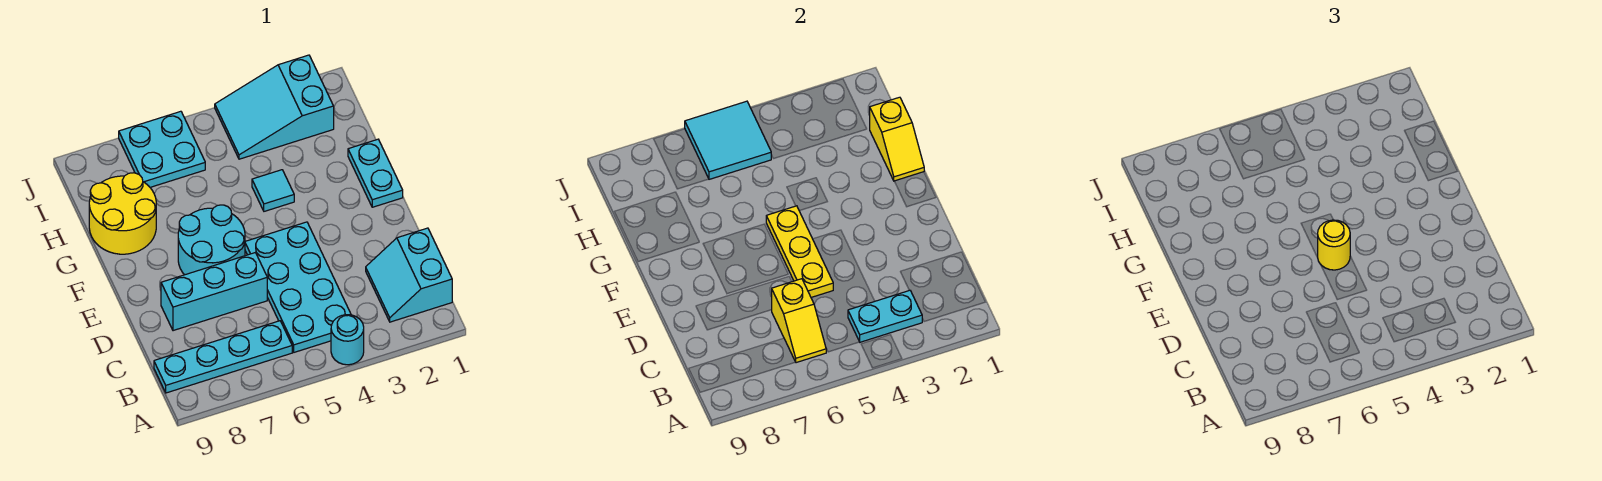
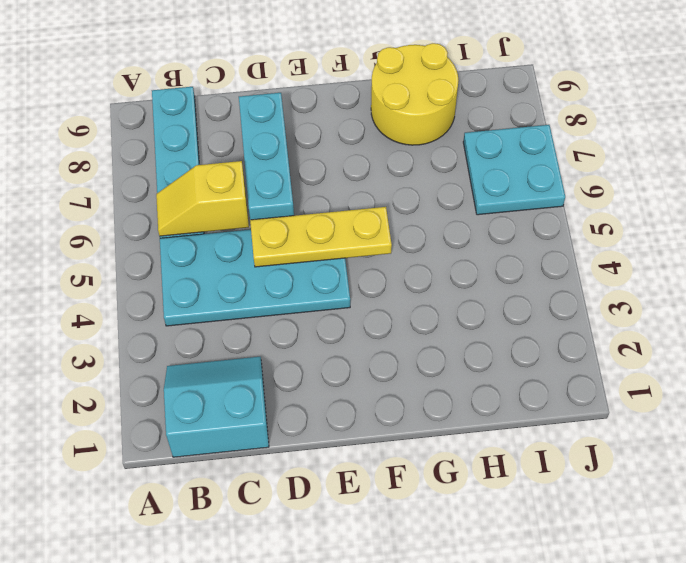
none -> cyan round brick A4 level 1
none -> cyan round brick E6:F7 level 1
none -> cyan plate F1:G1 level 1

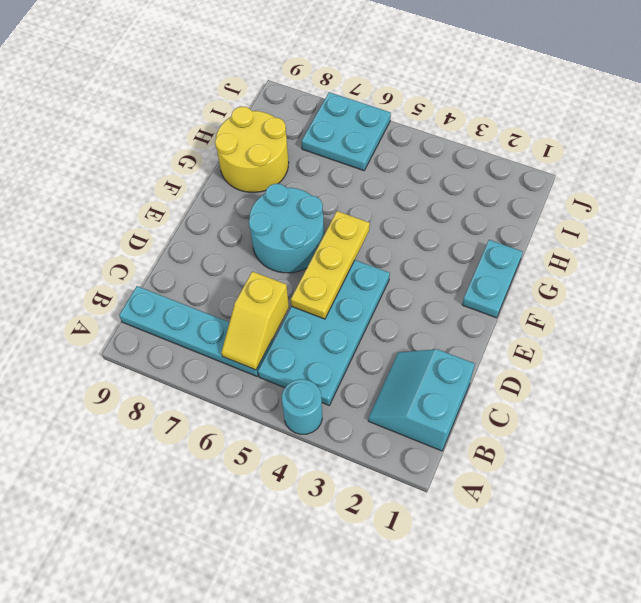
none -> cyan brick D6:D8 level 1
none -> cyan tile G4 level 1
none -> cyan slope I2:J4 level 1 top 2

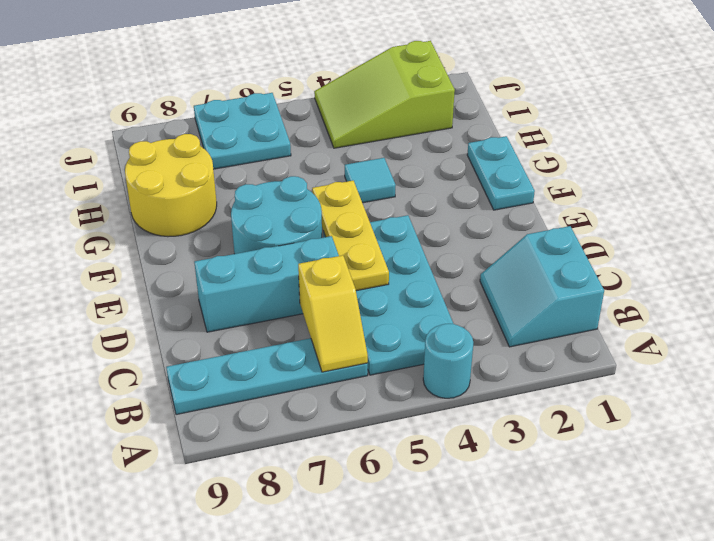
lime slope I2:J4 level 1 top 2 -> cyan slope I2:J4 level 1 top 2
none -> cyan plate B3:B4 level 2
none -> yellow slope G1:H1 level 2 top H
none -> cyan tile I5:J6 level 2

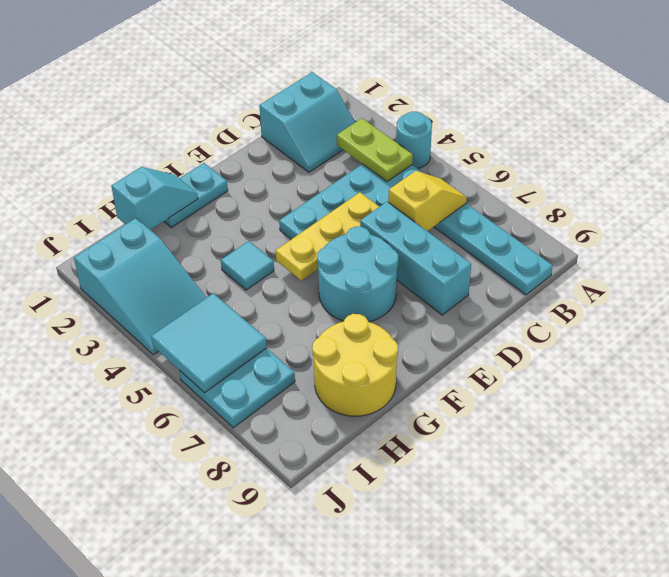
lime plate B3:B4 level 2 -> cyan plate B3:B4 level 2
cyan slope G1:H1 level 2 top H -> yellow slope G1:H1 level 2 top H
none -> yellow round brick E5 level 3

